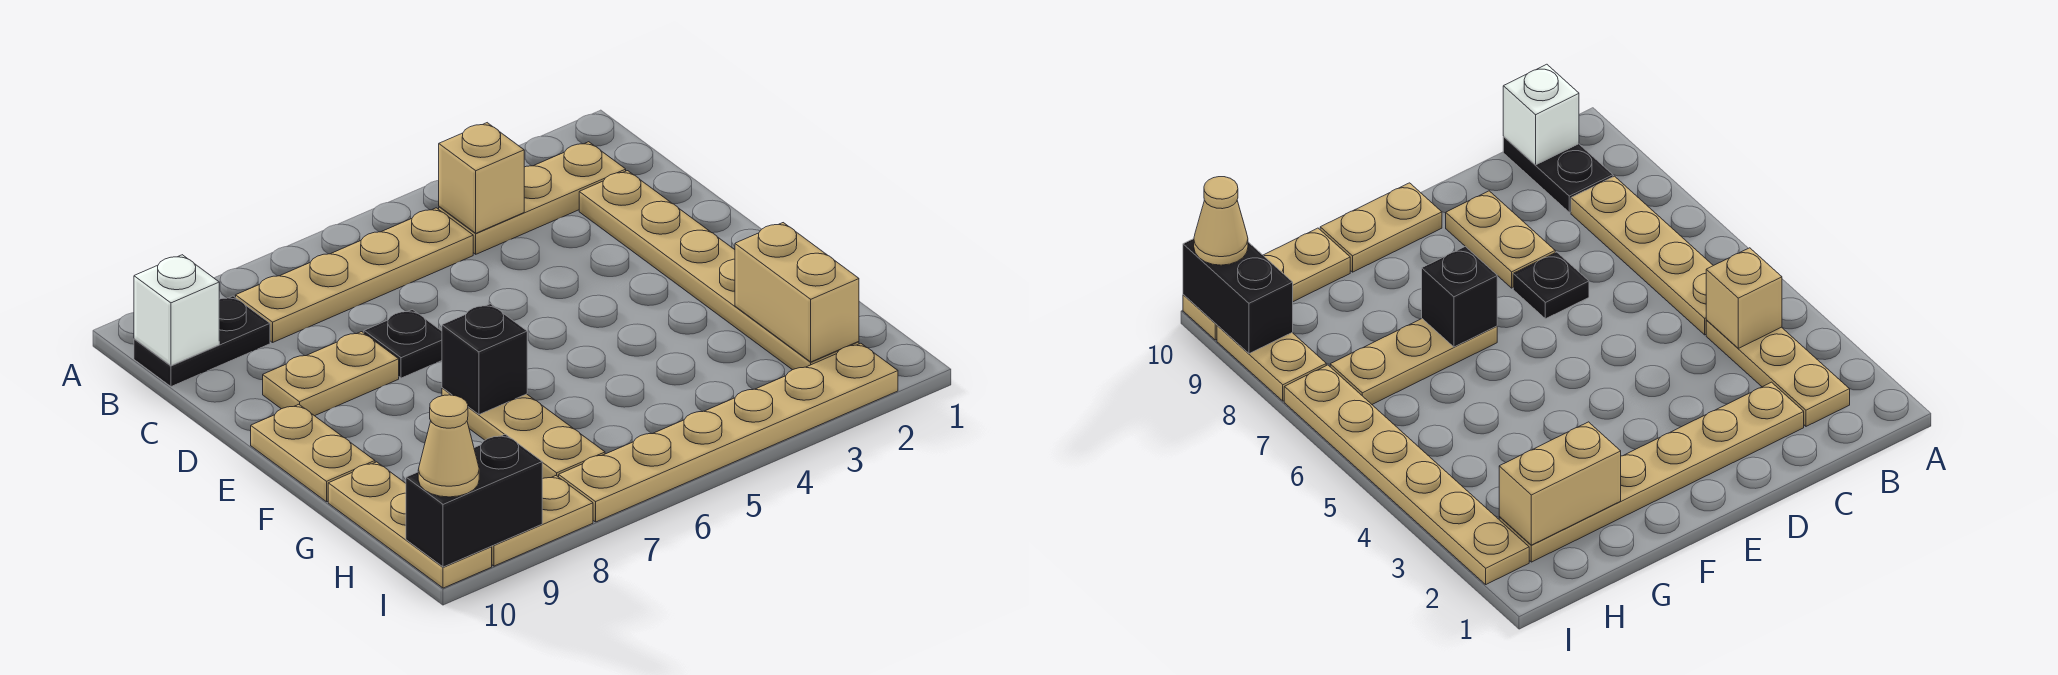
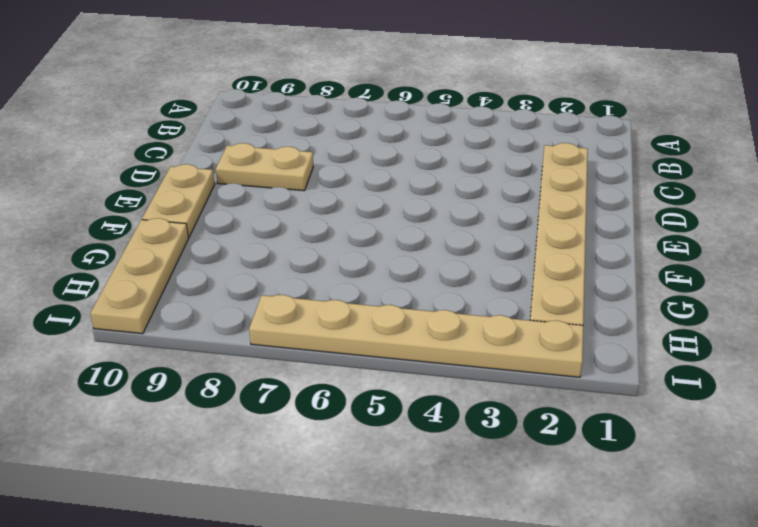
none -> tan plate B2:B4 level 1
none -> tan plate B5:B8 level 1
none -> black plate B9:B10 level 1

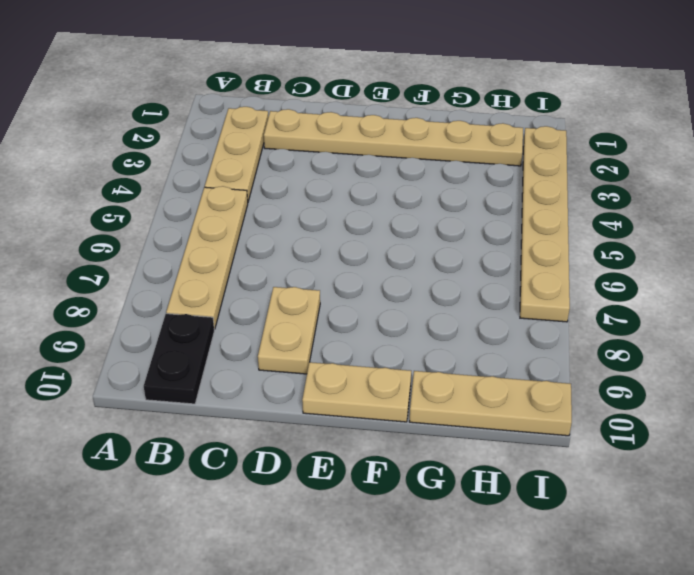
none -> black plate D7 level 1
none -> tan plate F7:H7 level 1
none -> tan plate I8:I9 level 1

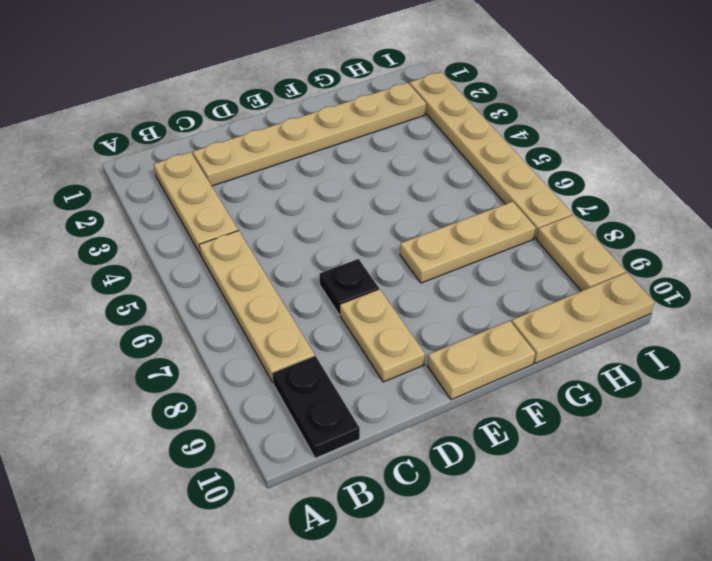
none -> tan brick B4 level 2
none -> white brick B10 level 2
none -> black brick F7 level 2

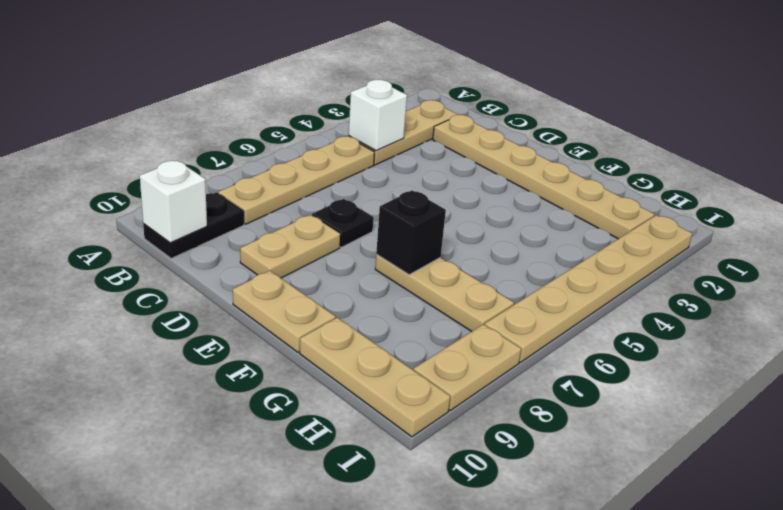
white brick B4 level 2 -> tan brick B4 level 2
none -> tan brick G2:H2 level 2
none -> black brick I9:I10 level 2
none -> tan cone I10 level 3

